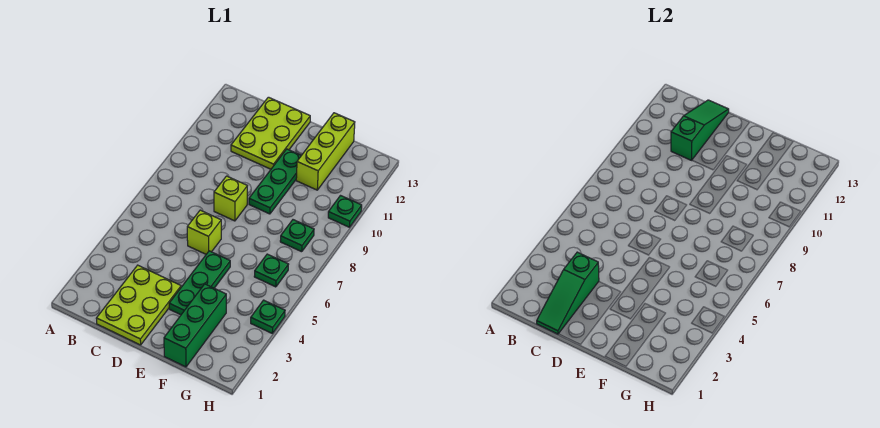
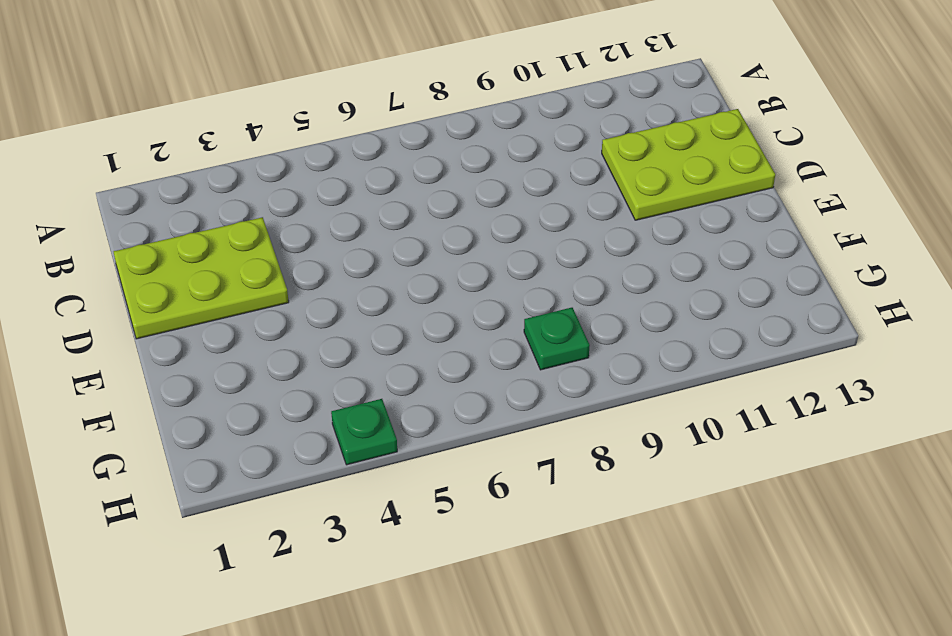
none -> lime brick D6 level 1
none -> lime brick D8 level 1
none -> green plate E3:E5 level 1

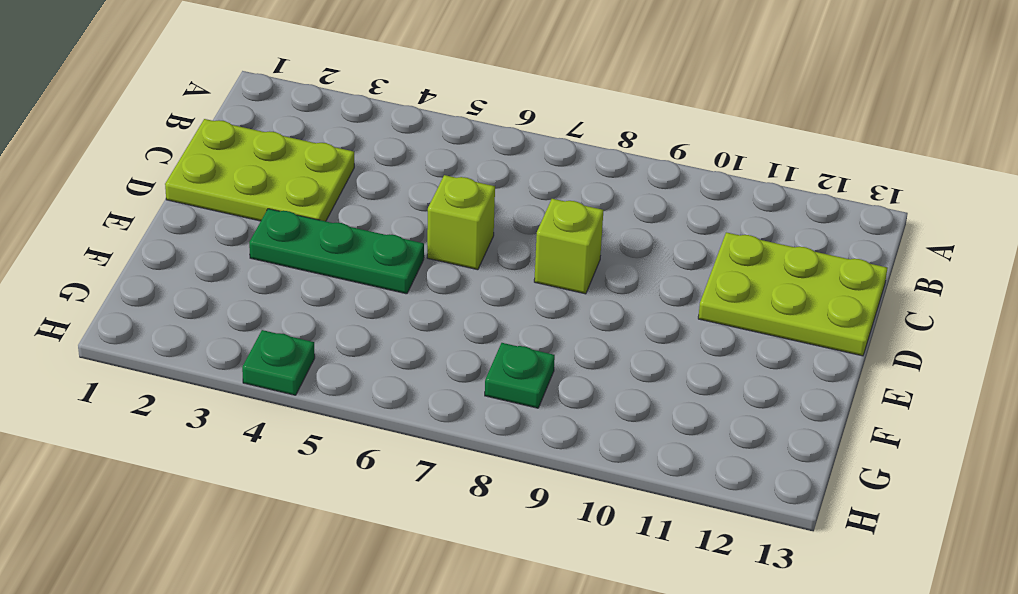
none -> green plate E9:E11 level 1
none -> green brick F1:F3 level 1
none -> lime brick F11:F13 level 1

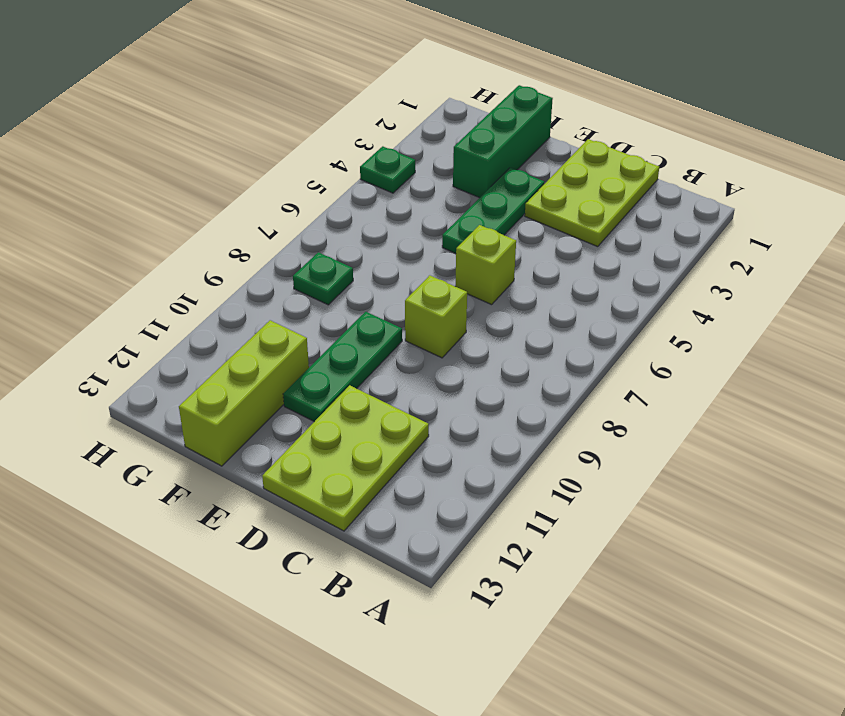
none -> green plate G6 level 1
none -> green plate H10 level 1
none -> green slope C1:C3 level 2 top 3

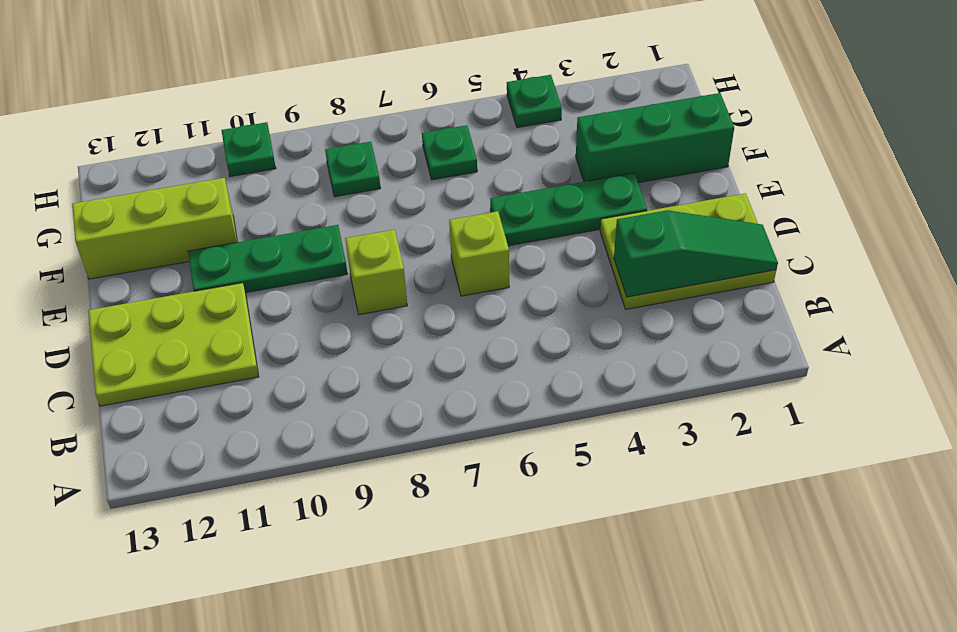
none -> green slope C11:C13 level 2 top 11

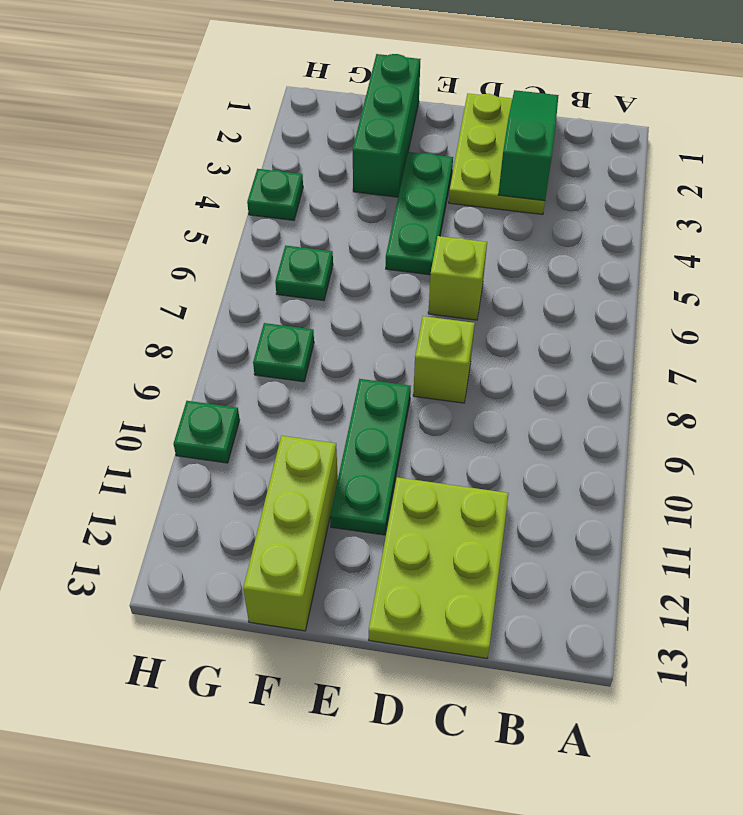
none -> green slope C11:C13 level 2 top 11

